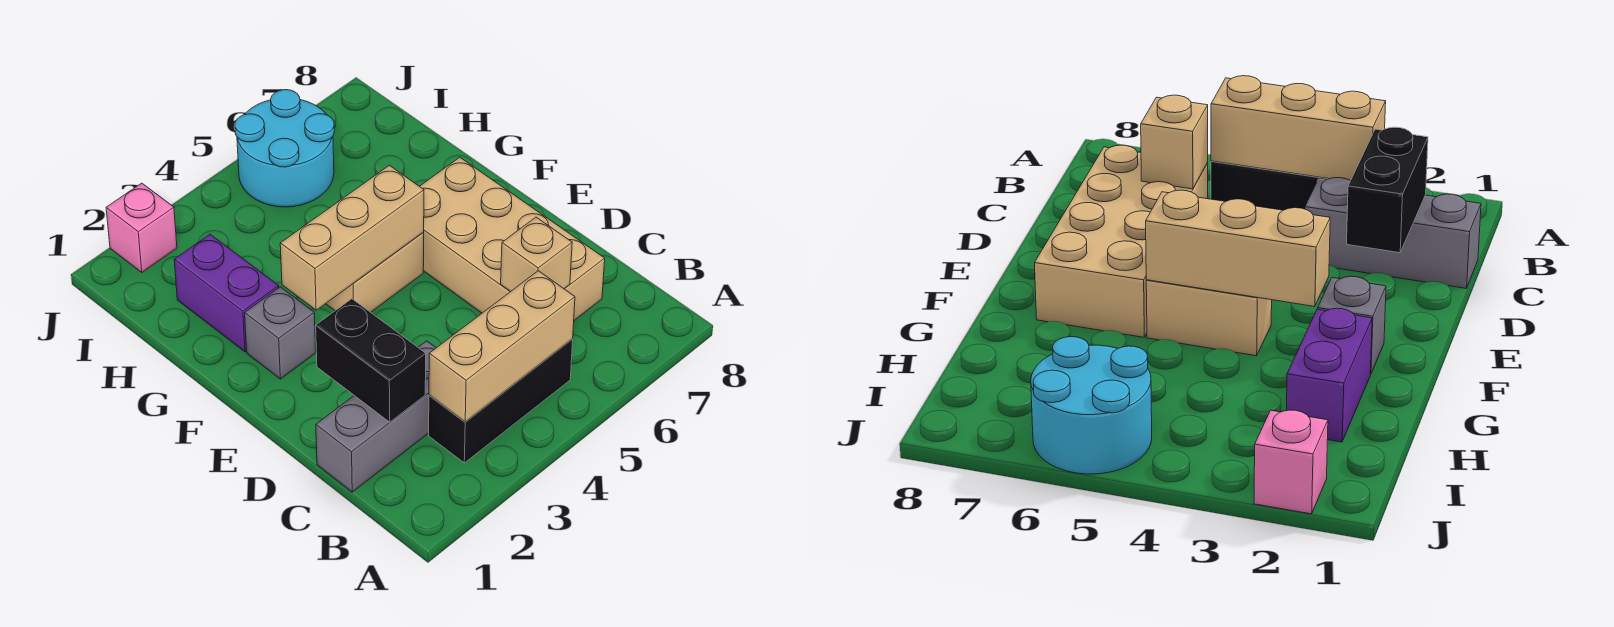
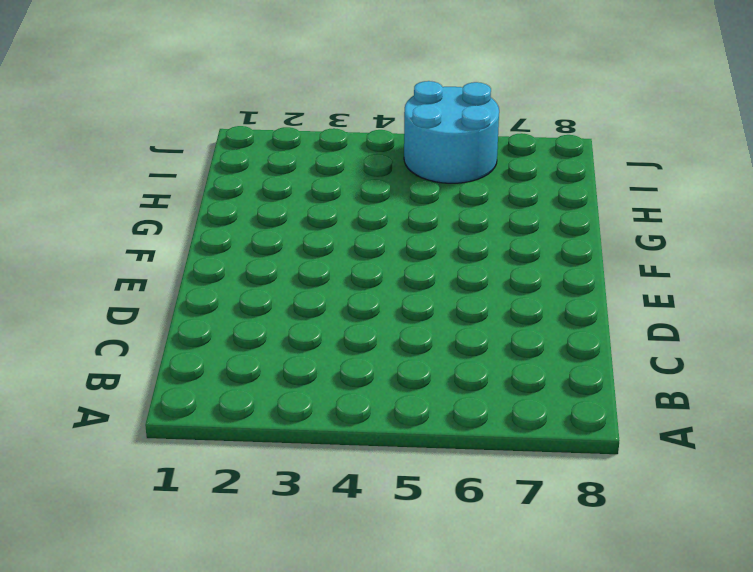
none -> black brick B3:B5 level 1
none -> grey brick C1:C3 level 1
none -> tan brick C6:F7 level 1

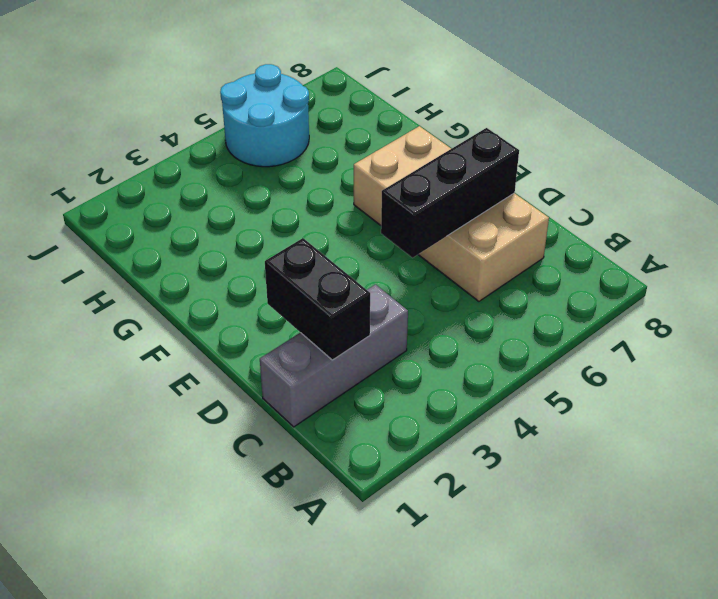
black brick D5:D7 level 2 -> black brick B3:B5 level 1
none -> grey brick F2 level 1
none -> tan brick F4:F5 level 1
none -> purple brick G2:H2 level 1

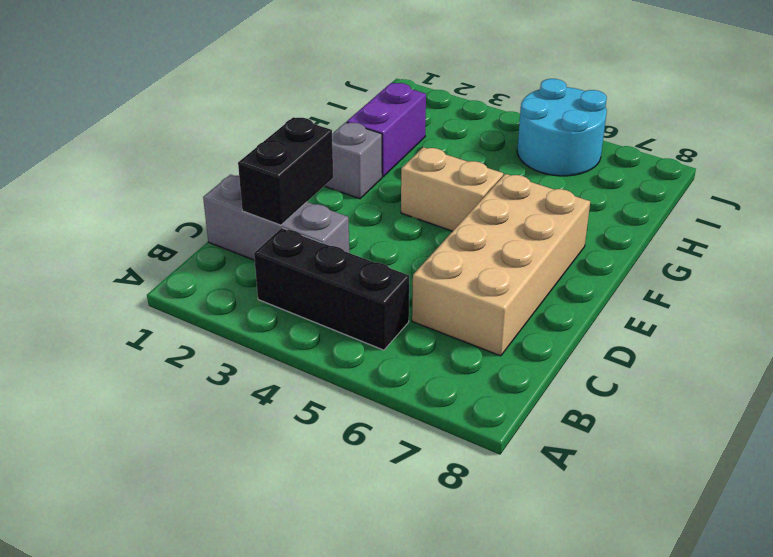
none -> pink brick J2 level 1
none -> tan brick B3:B5 level 2
none -> tan brick C6 level 2

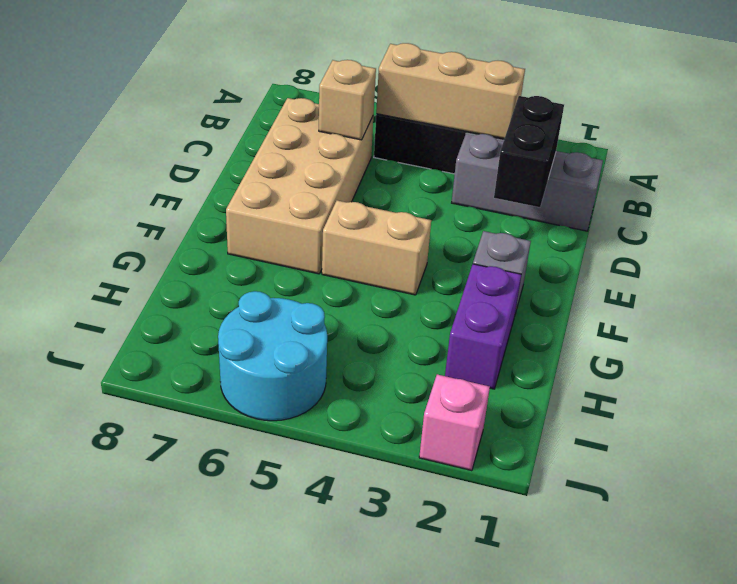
none -> tan brick F3:F5 level 2

